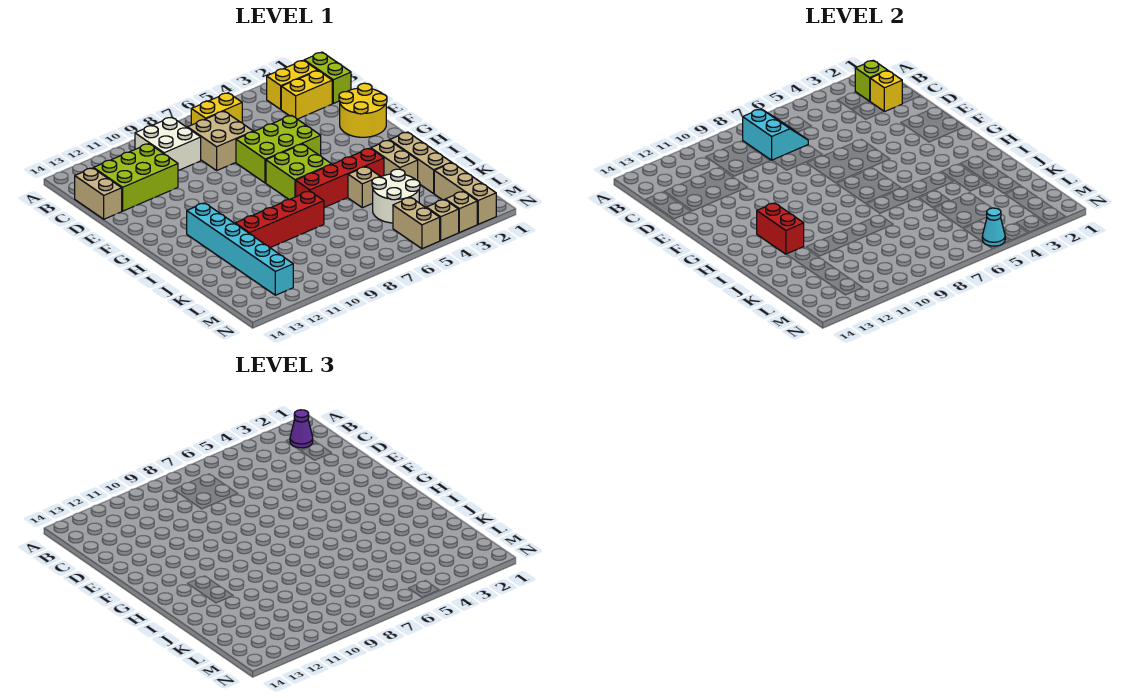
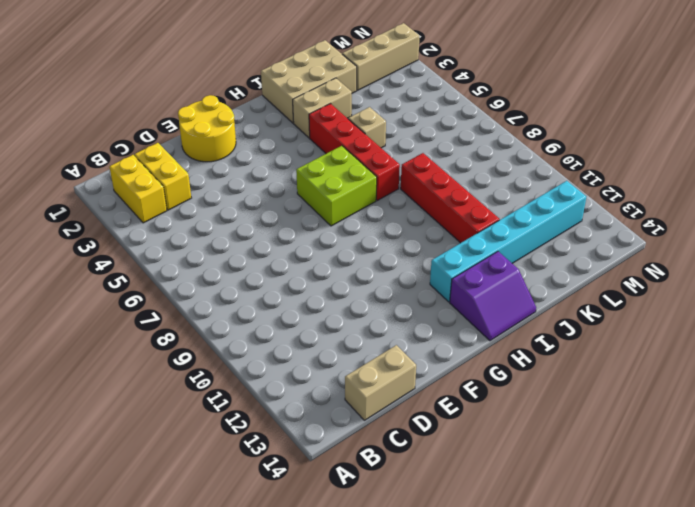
purple slope H13:I14 level 1 top 13 -> none
tan brick I1:K2 level 1 -> tan brick I2:K2 level 1
none -> lime brick B1:C1 level 1
none -> yellow brick B6:B7 level 1
none -> white brick B9:C10 level 1

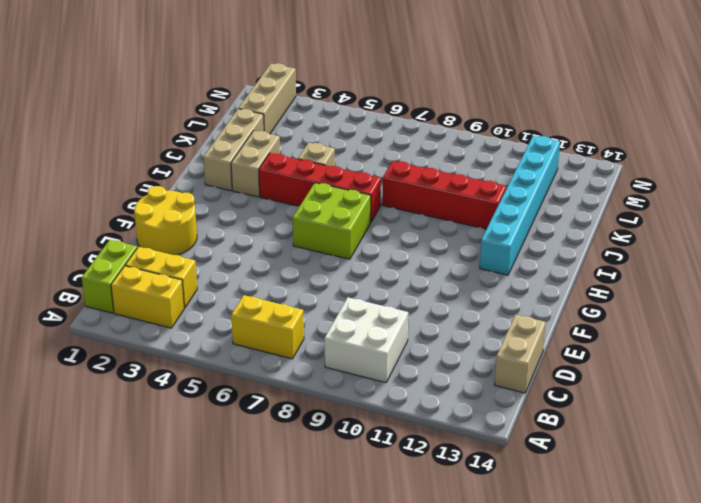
none -> tan brick C7:D8 level 1
none -> lime brick C11:D13 level 1
none -> lime brick E5:F7 level 1

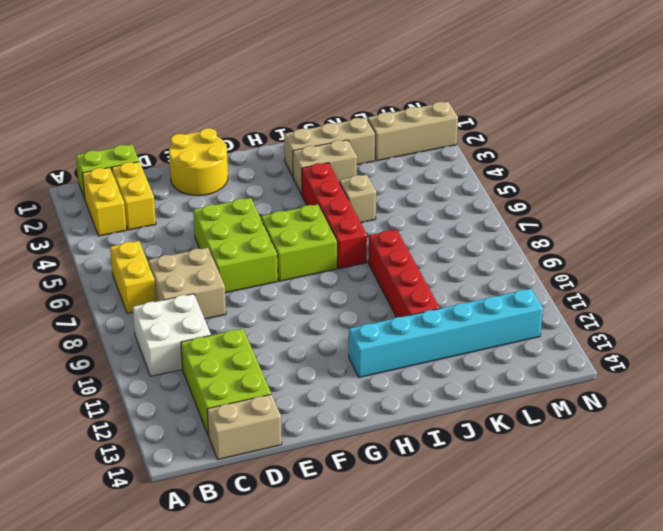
none -> white round brick K4:L5 level 1
none -> tan brick M5:N5 level 1
none -> tan brick N3 level 1

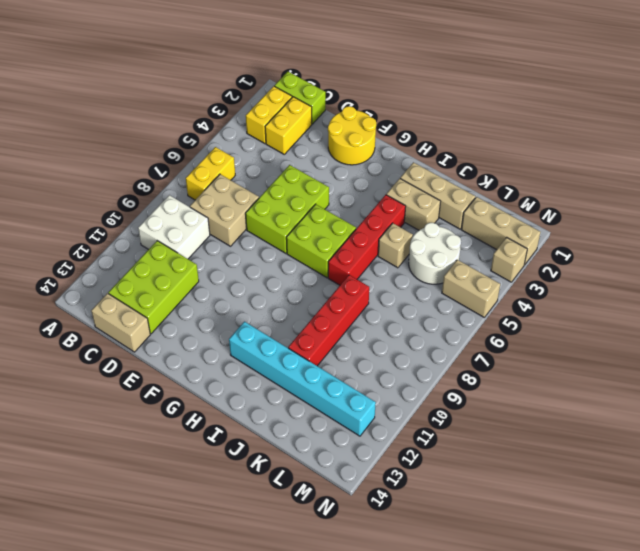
none -> tan brick N4 level 1
none -> lime brick B2 level 2
none -> cyan slope B7:C8 level 2 top 8

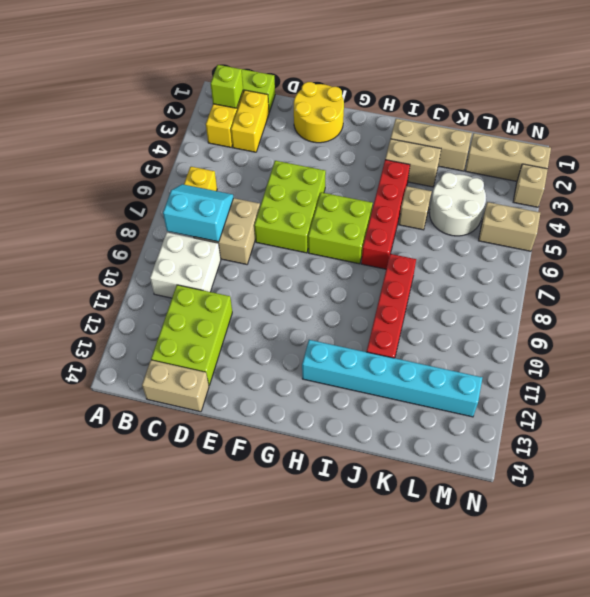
none -> tan brick N4 level 1
none -> yellow brick C2 level 2
none -> red brick H12:I12 level 2

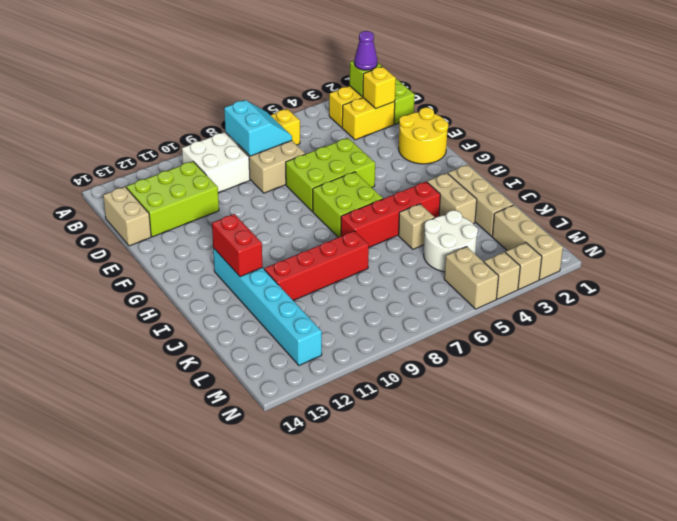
none -> cyan cone N5 level 2

